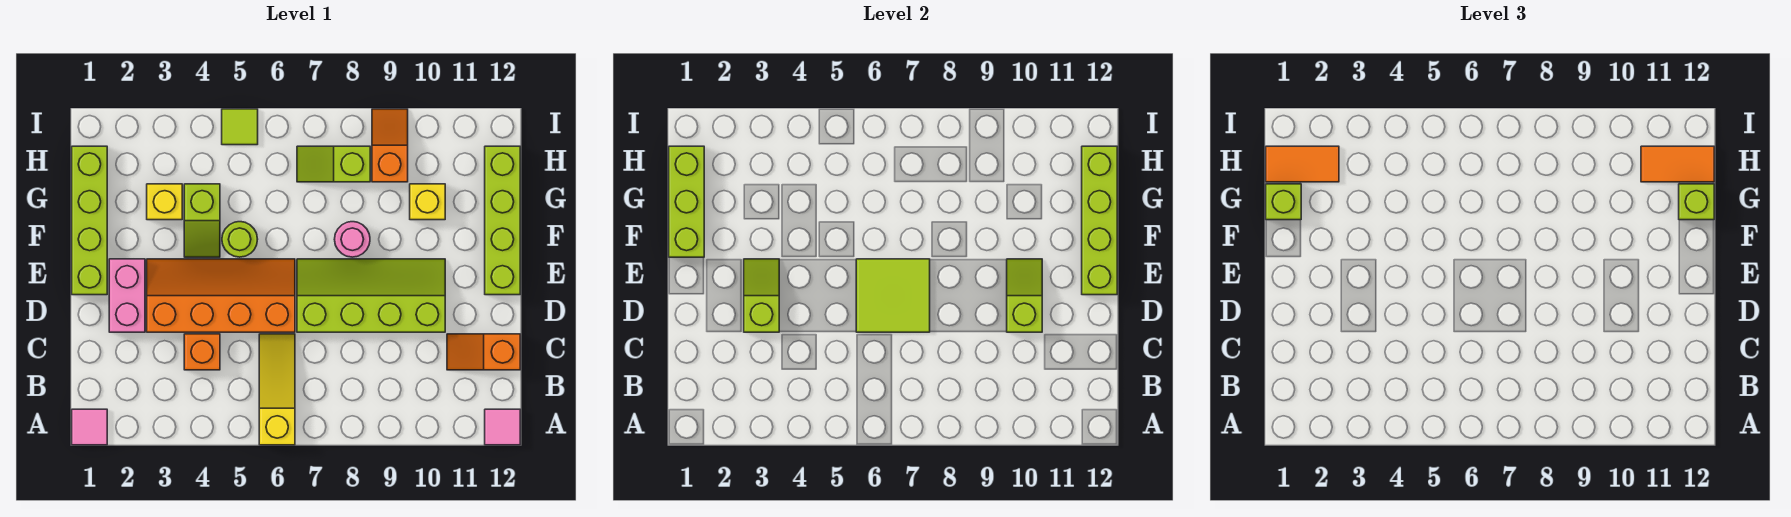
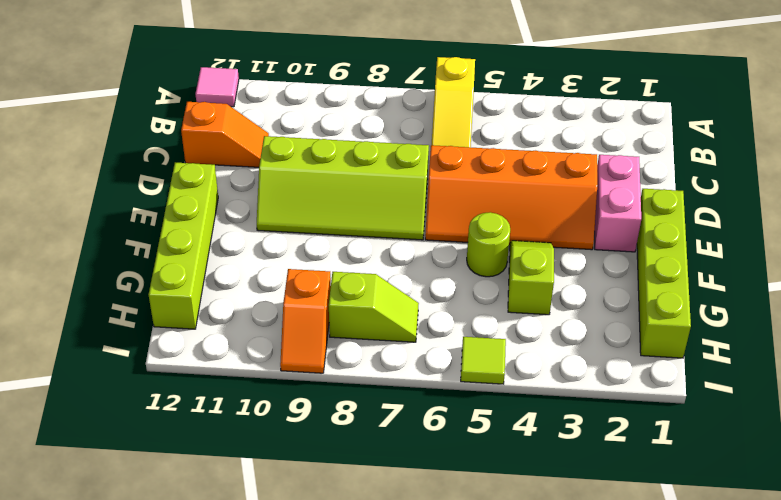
none -> pink tile A1 level 1
none -> orange brick C4 level 1
none -> pink round brick F8 level 1

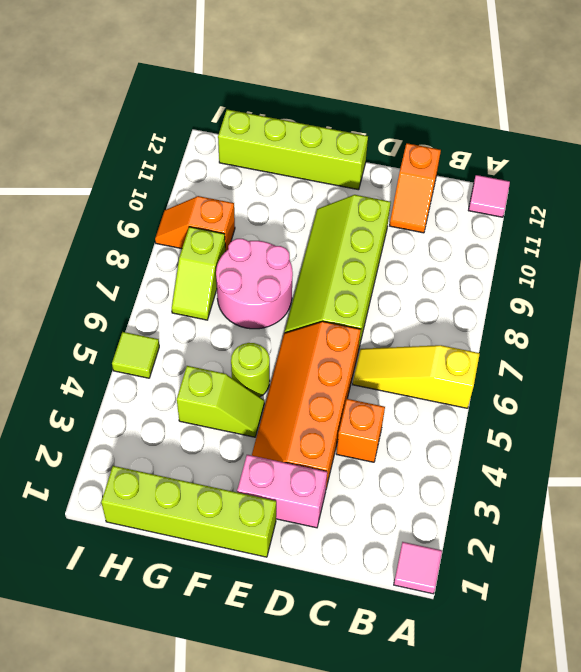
pink round brick F7:G8 level 1 -> pink round brick F8 level 1
none -> yellow brick G3 level 1
none -> yellow brick G10 level 1
none -> lime slope D3:E3 level 2 top D

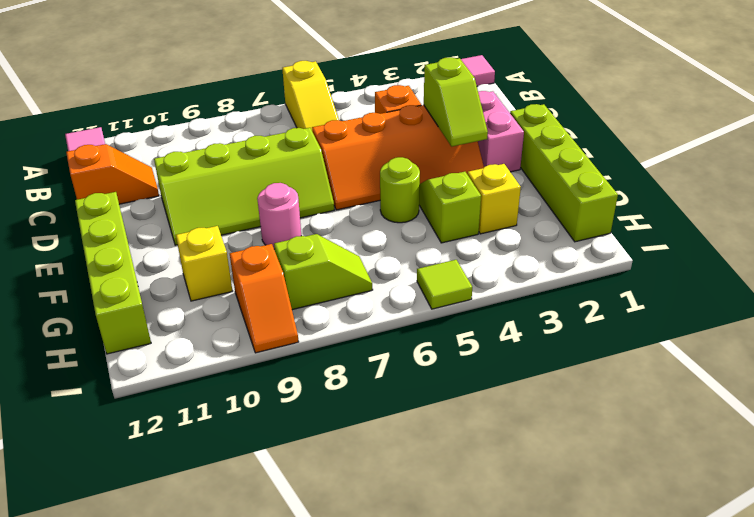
none -> lime tile D6:E7 level 2
none -> lime slope D10:E10 level 2 top D
none -> lime brick E12:H12 level 2

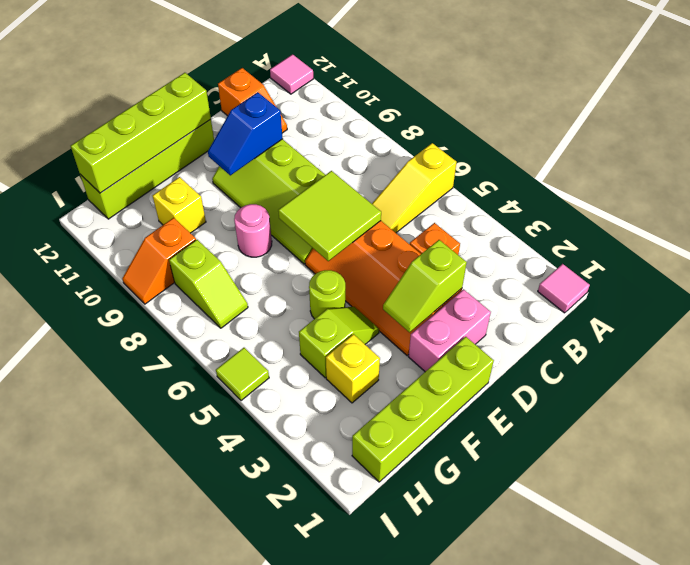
blue slope D10:E10 level 2 top D -> lime slope D10:E10 level 2 top D
none -> lime brick F1:H1 level 2
none -> lime brick G1 level 3
none -> lime brick G12 level 3

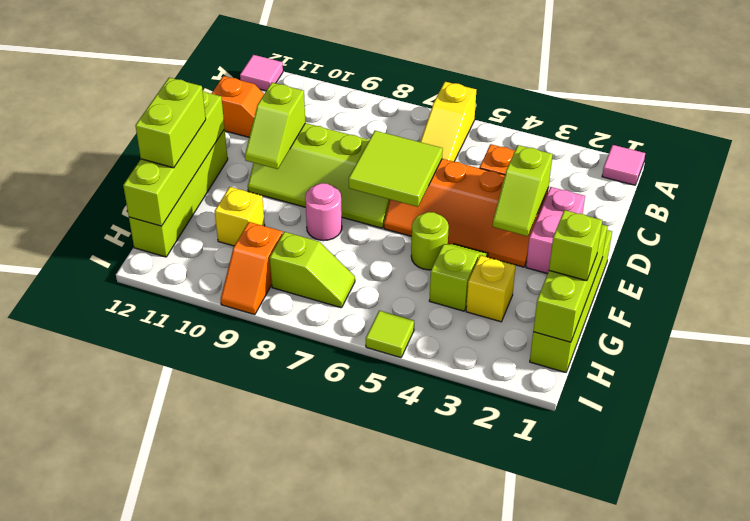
lime brick F12:G12 level 3 -> lime brick G12 level 3
none -> orange tile H1:H2 level 3
none -> orange tile H11:H12 level 3

